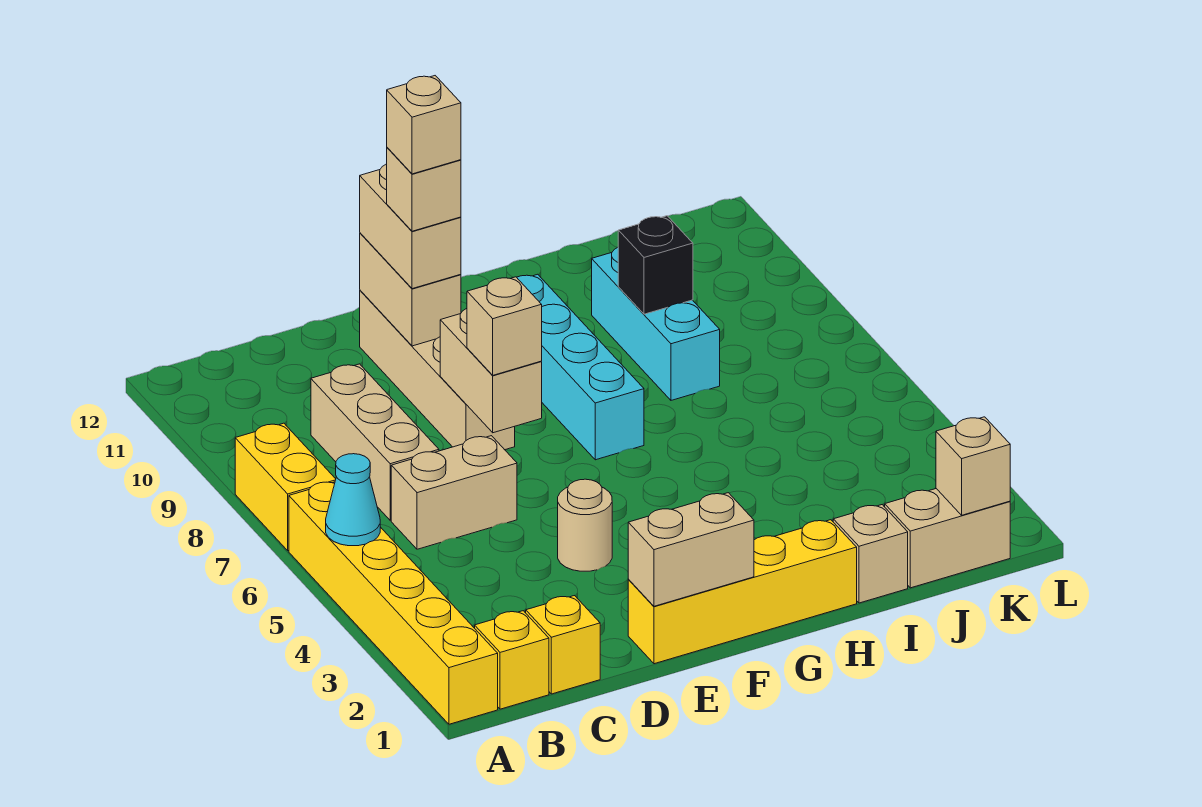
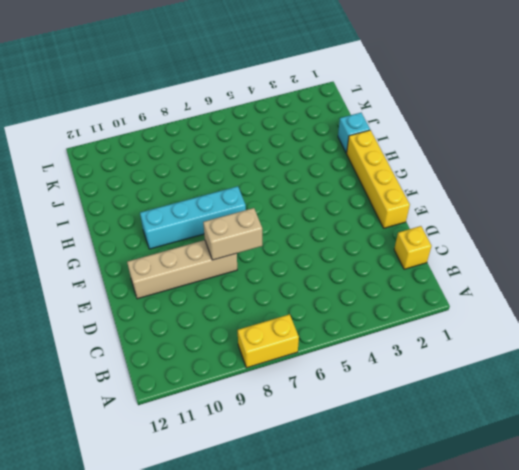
cyan brick I1 level 1 -> tan brick I1 level 1
none -> yellow brick A1:A6 level 1
none -> yellow brick B1 level 1
none -> tan brick C6:D6 level 1

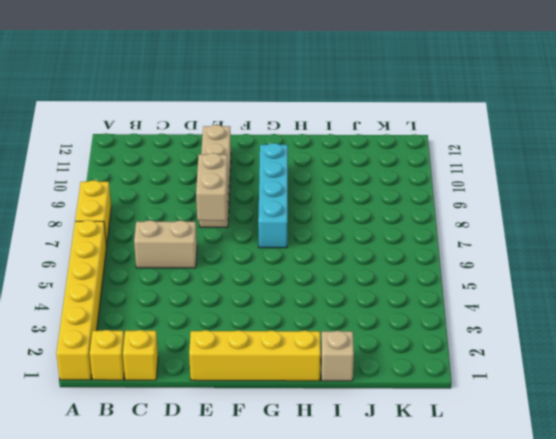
none -> tan brick C7:C9 level 1
none -> tan round brick E4 level 1
none -> cyan brick I8:I10 level 1

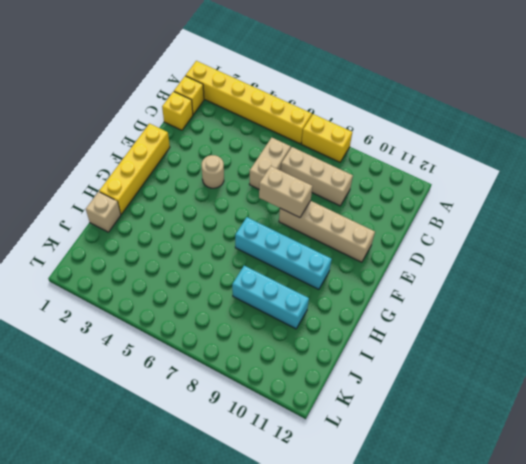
none -> tan brick J1:K1 level 1
none -> cyan cone A5 level 2
none -> tan brick E1:F1 level 2

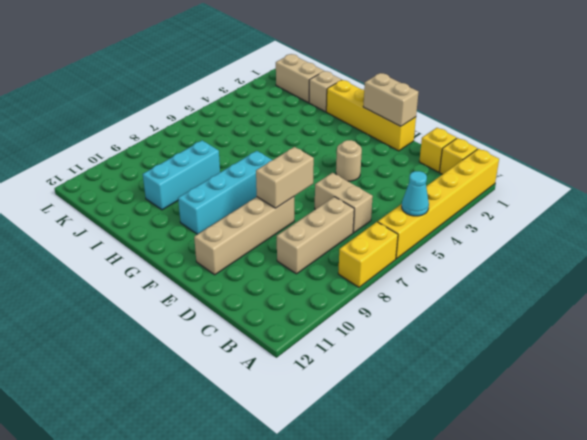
none -> tan brick E10:E11 level 2
none -> black brick I9 level 2
none -> tan brick K1 level 2

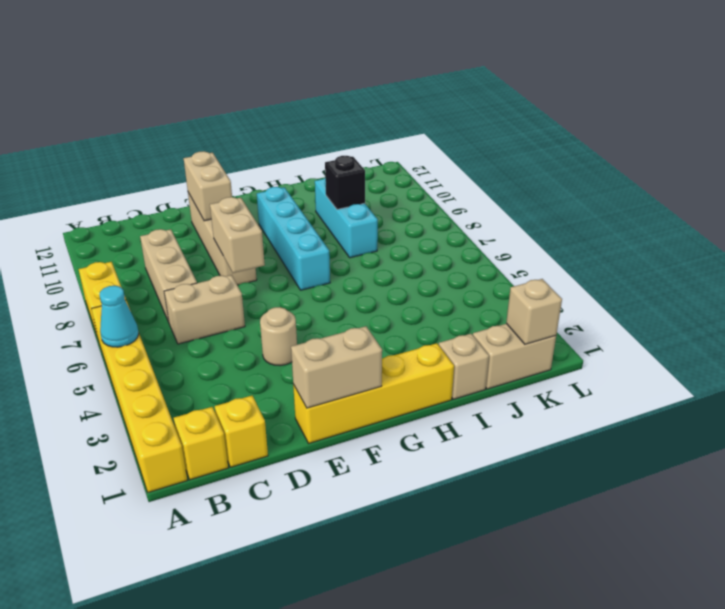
none -> tan brick E7 level 3
none -> tan brick E10:E11 level 3
none -> tan brick E10 level 4

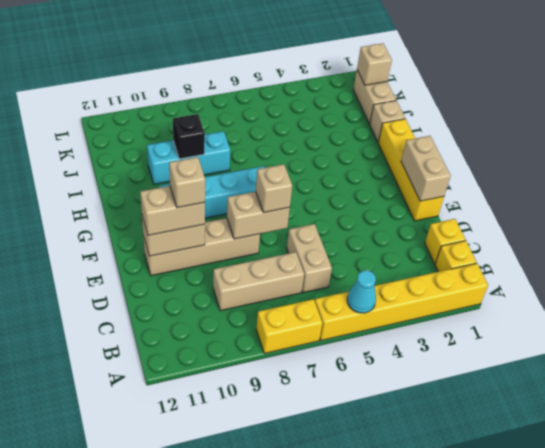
none -> tan round brick E4 level 1
none -> tan brick E10 level 5

